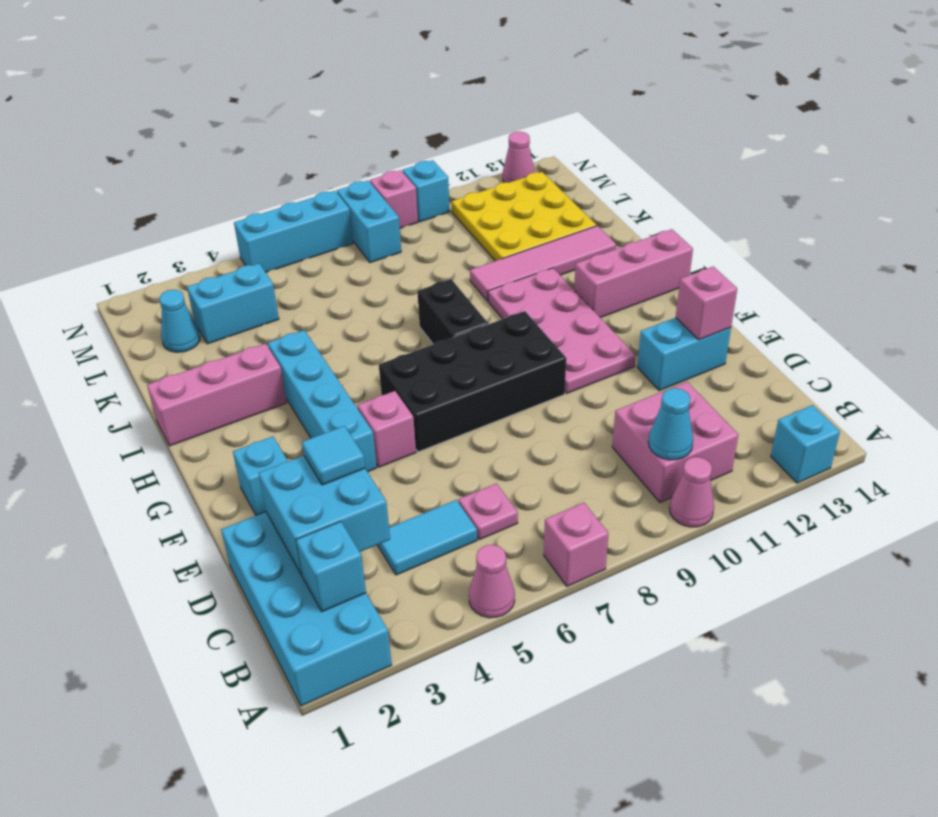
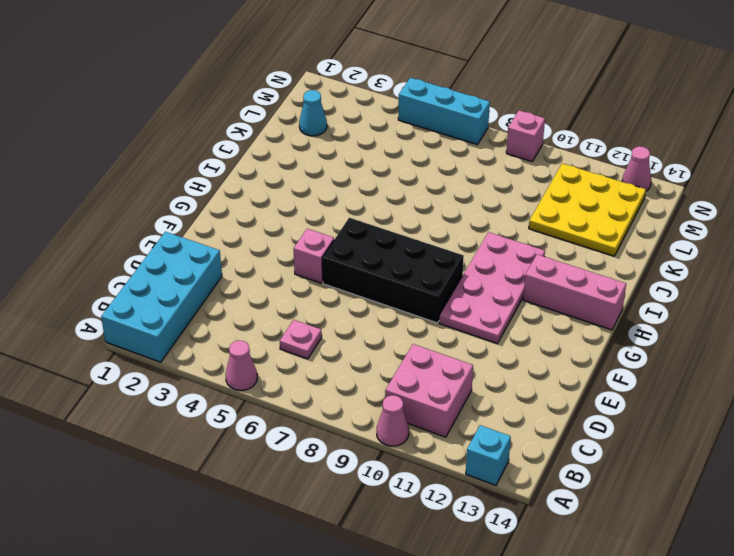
none -> pink brick A7 level 1
none -> cyan tile C4:C5 level 1
none -> cyan brick E12:E13 level 1
none -> cyan brick F2 level 1

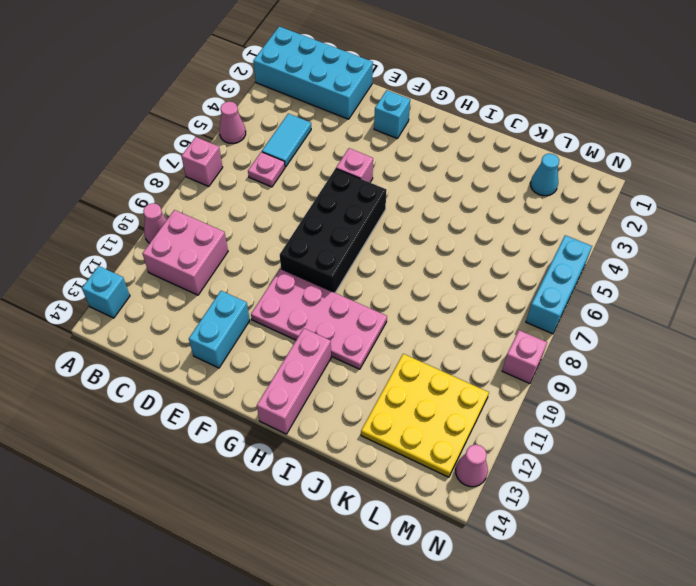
none -> cyan brick F4:I4 level 1
none -> black brick H8:I8 level 1
none -> pink brick I1:I3 level 1
none -> pink tile J10:J13 level 1

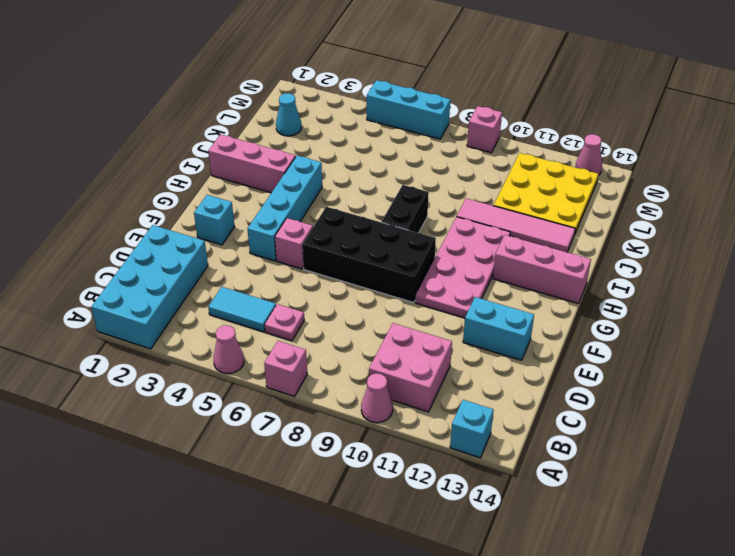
none -> cyan brick L3:L4 level 1
none -> cyan brick M8:N8 level 1
none -> cyan brick N10 level 1
none -> cyan brick B2 level 2

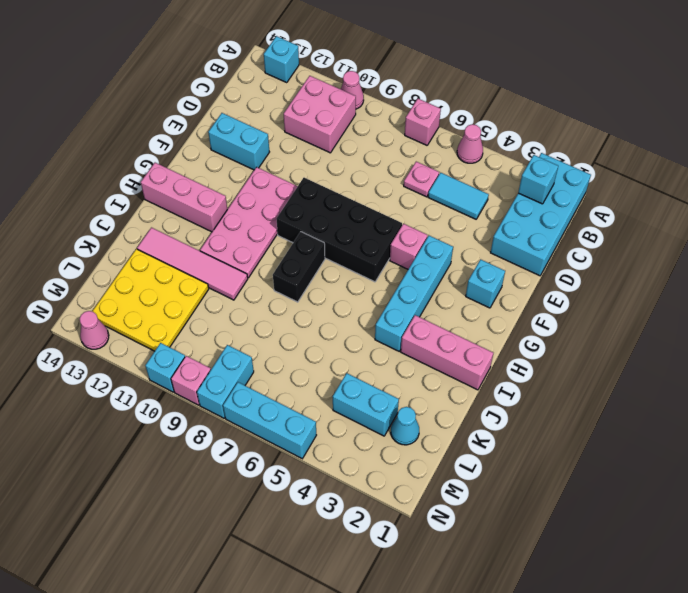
none -> cyan cone B10 level 2
none -> cyan brick C2:D3 level 2
none -> pink brick E13 level 2
none -> cyan tile D3 level 3

